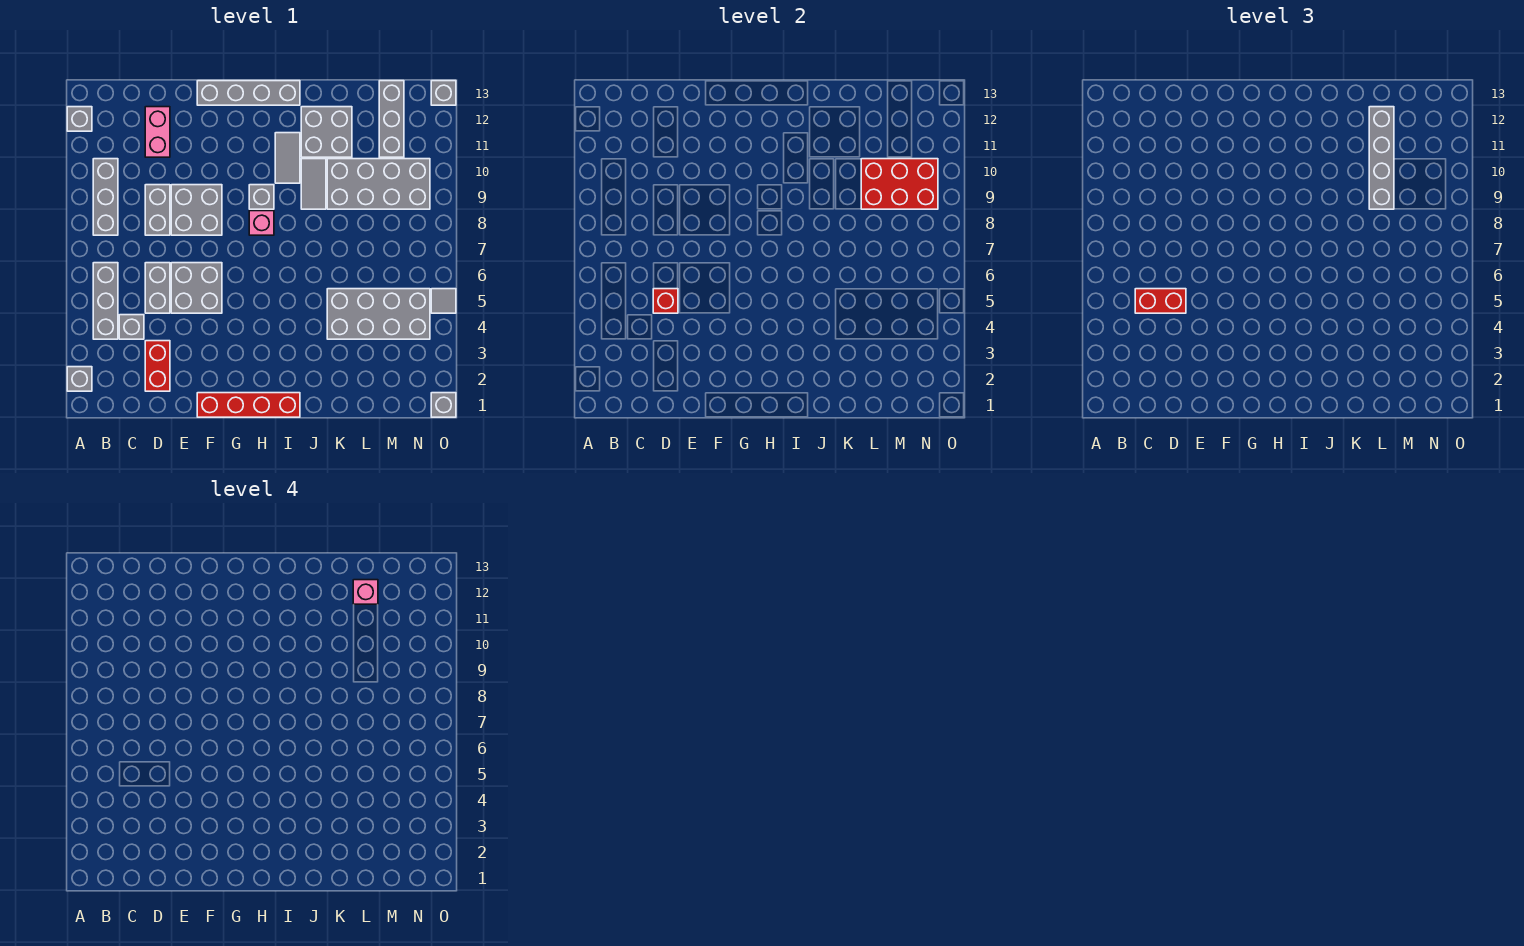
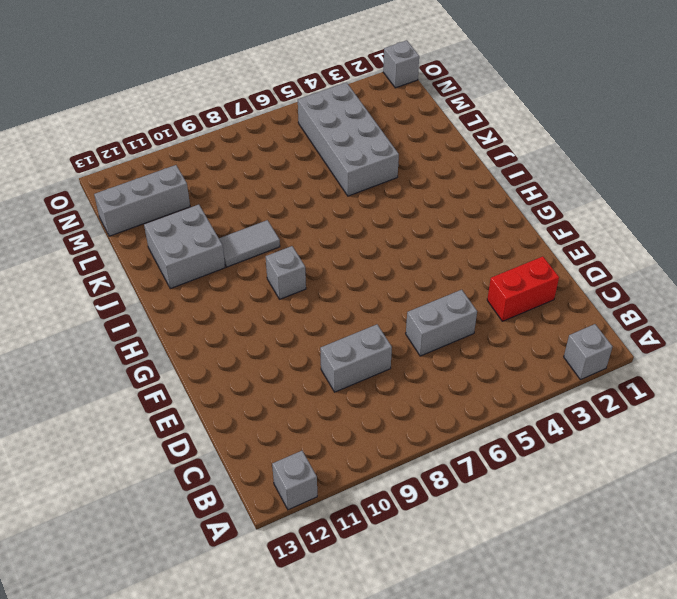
none -> grey brick B4:B6 level 1
none -> grey brick B8:B10 level 1
none -> grey brick C4 level 1

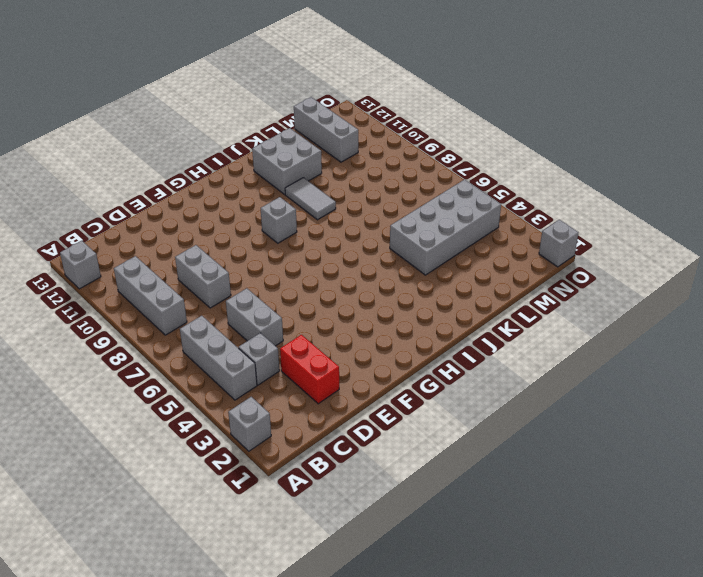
none -> pink brick D11:D12 level 1
none -> grey brick E5:F6 level 1
none -> grey brick E8:F9 level 1

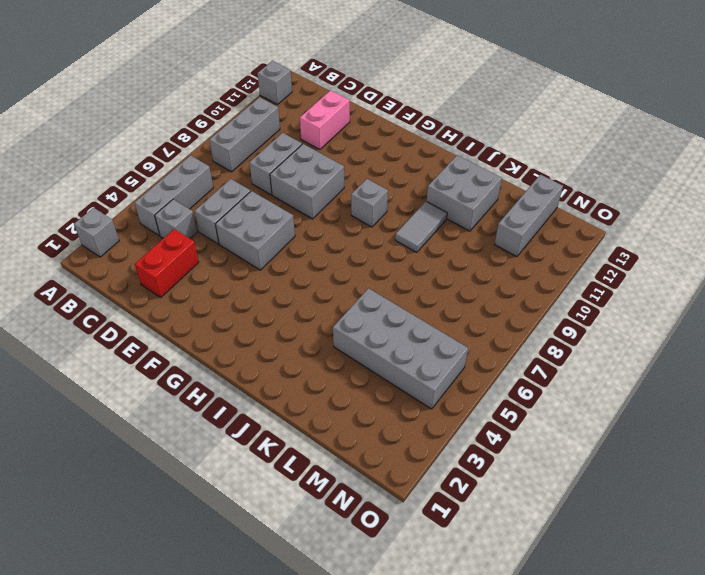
none -> red brick F1:I1 level 1
none -> grey brick F13:I13 level 1
none -> pink brick H8 level 1

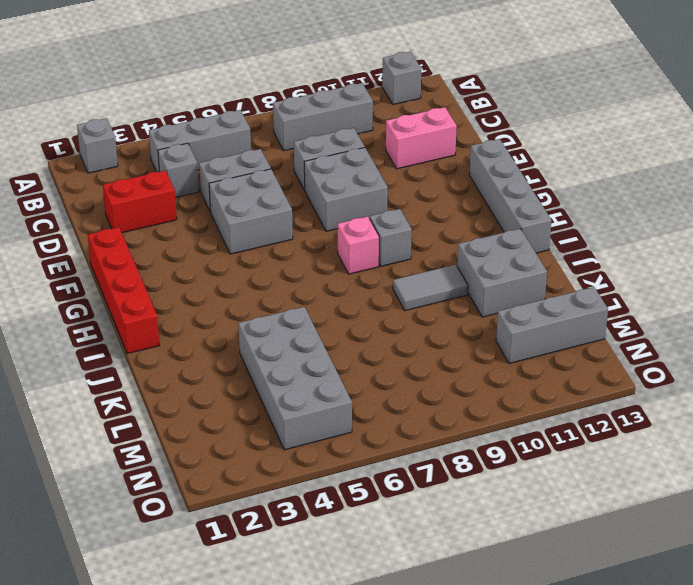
none -> grey tile I10:I11 level 1
none -> grey brick K9:N10 level 1
none -> grey brick O1 level 1

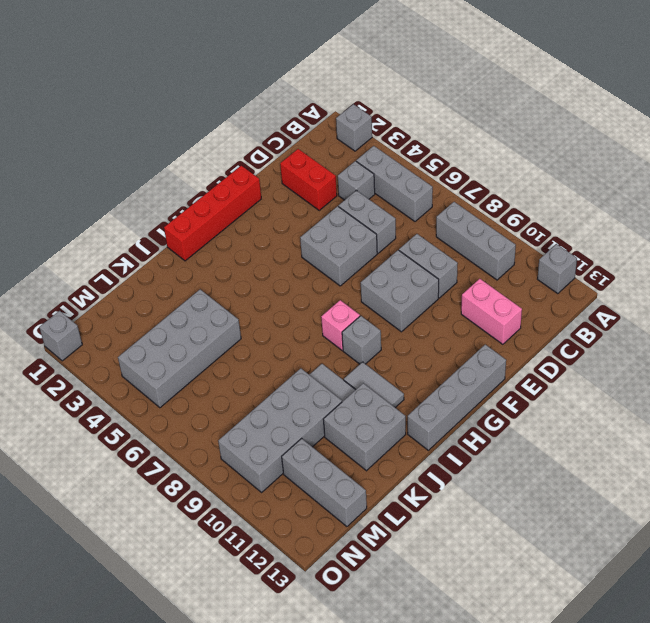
none -> grey tile O5 level 1
none -> grey brick O13 level 1
none -> red brick D5 level 2

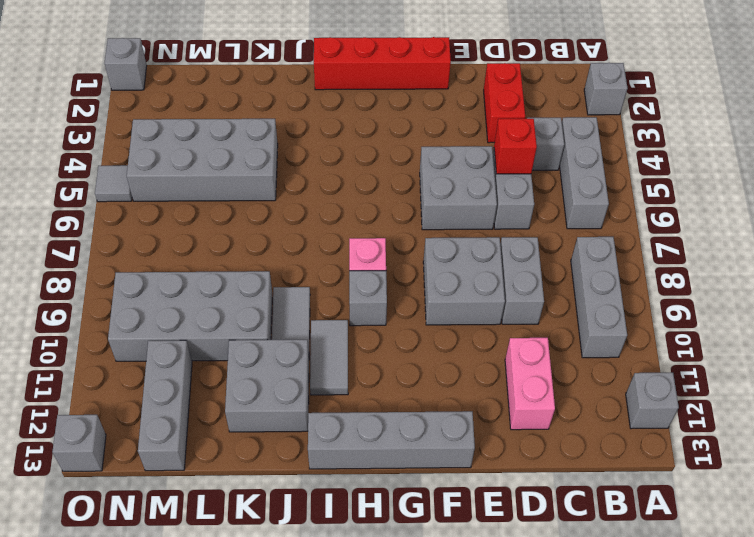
none -> red brick L9:N10 level 2
none -> red brick C5:D5 level 3
none -> grey brick L9:L12 level 3

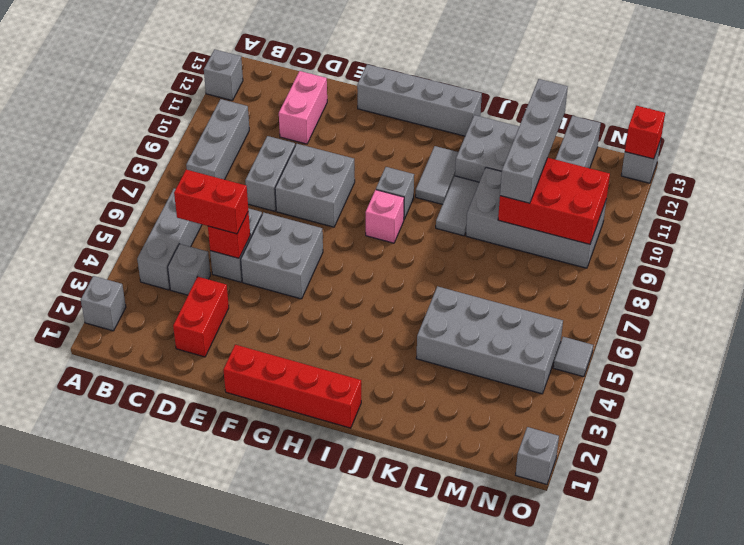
red brick O13 level 2 -> none
none -> pink brick L12 level 4

